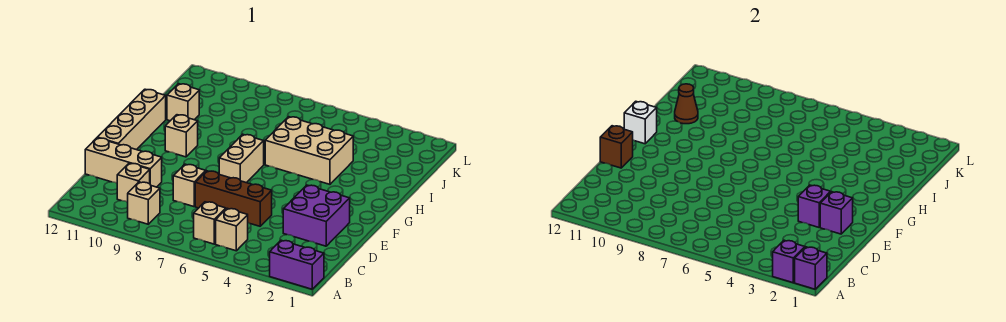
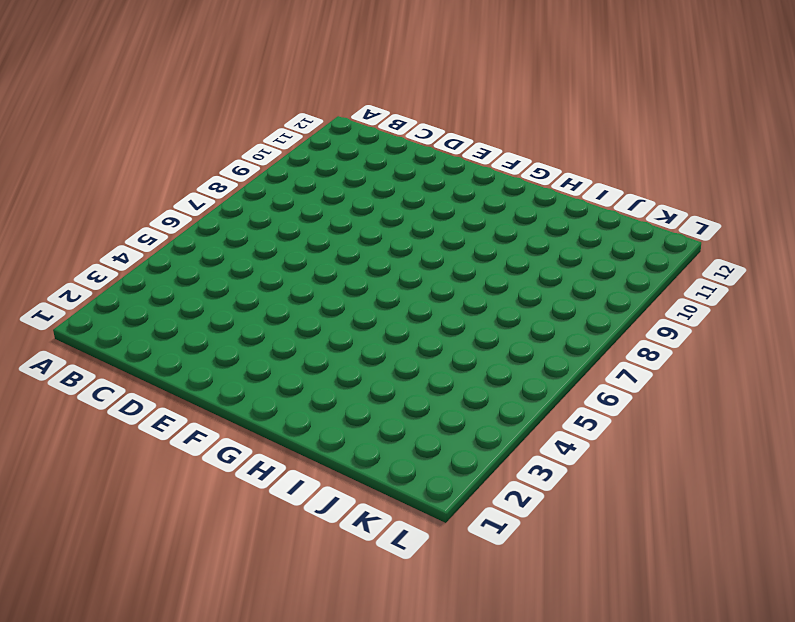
none -> purple brick A1:A2 level 1
none -> tan brick B5 level 1
none -> tan brick B6 level 1

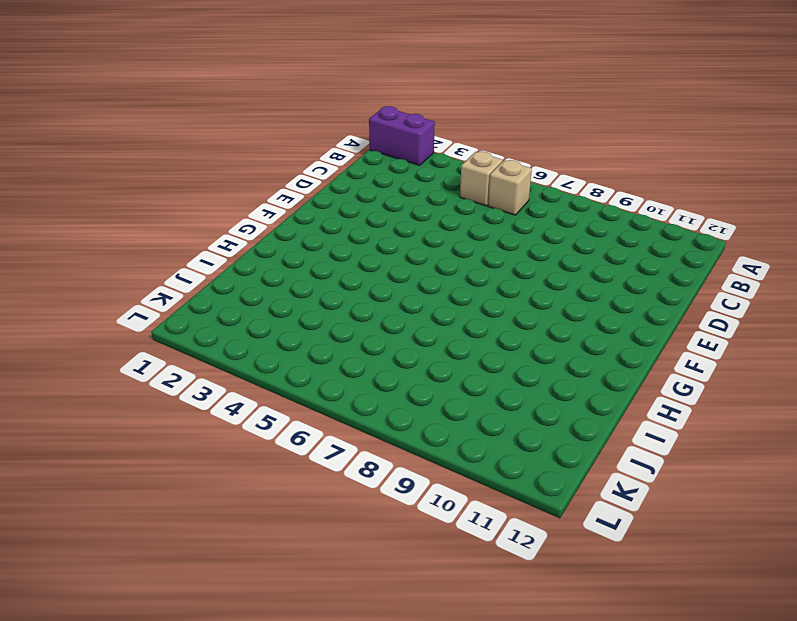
none -> tan brick B9 level 1
none -> tan brick C10 level 1
none -> purple brick D2:E3 level 1

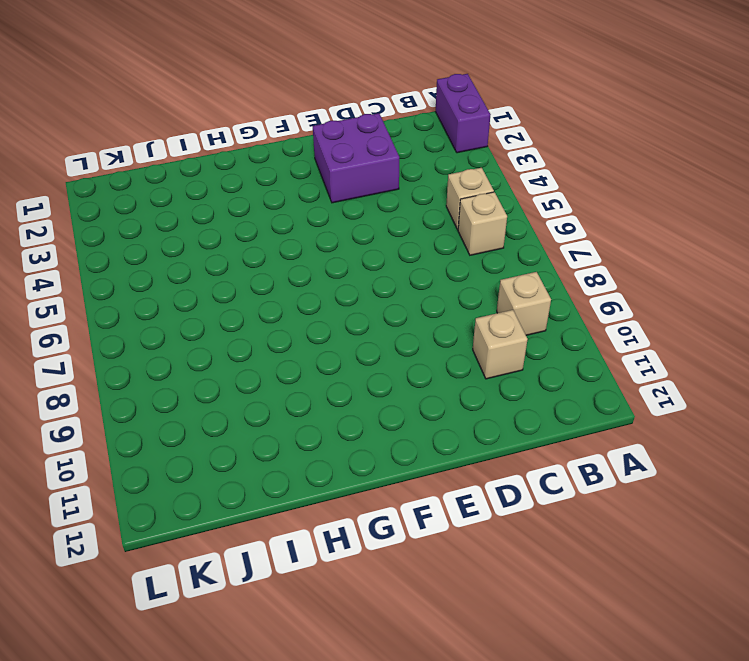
none -> brown brick D5:D7 level 1
none -> tan brick D8 level 1
none -> tan brick D10:D12 level 1

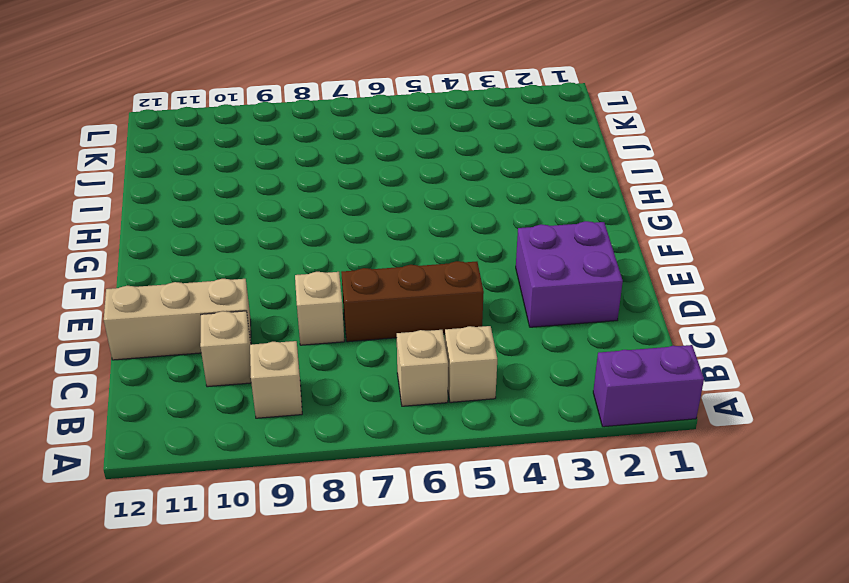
none -> tan brick E12:H12 level 1
none -> tan brick F7:G7 level 1
none -> tan brick G10 level 1

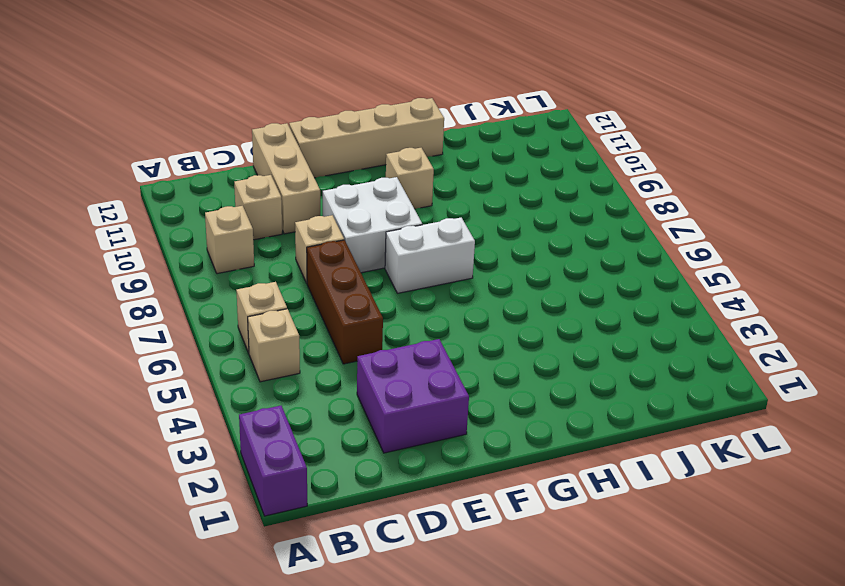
white brick E8:F9 level 1 -> none
white brick F7:G7 level 1 -> tan brick F7:G7 level 1
none -> tan brick H4:I6 level 1
none -> tan brick I11 level 1
none -> purple brick A1 level 2

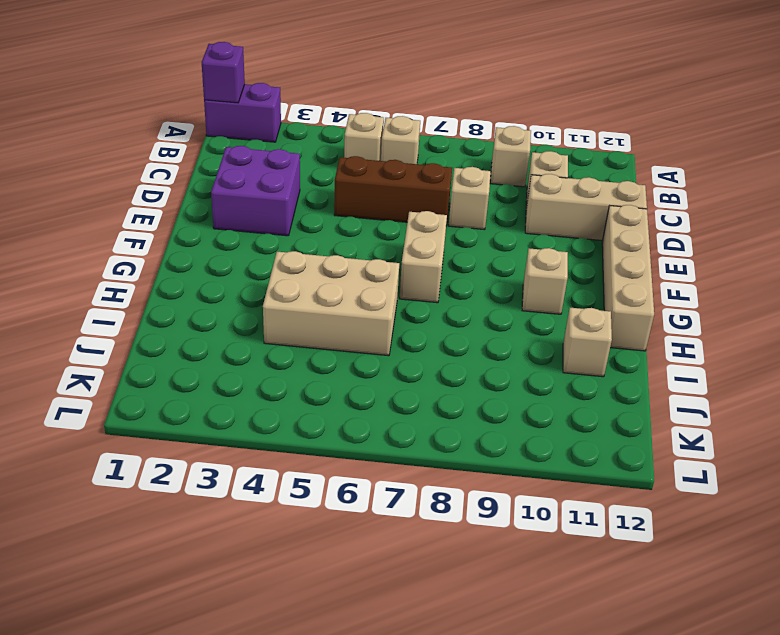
none -> purple brick A2 level 2
none -> purple brick E2 level 2
none -> purple brick E3 level 2

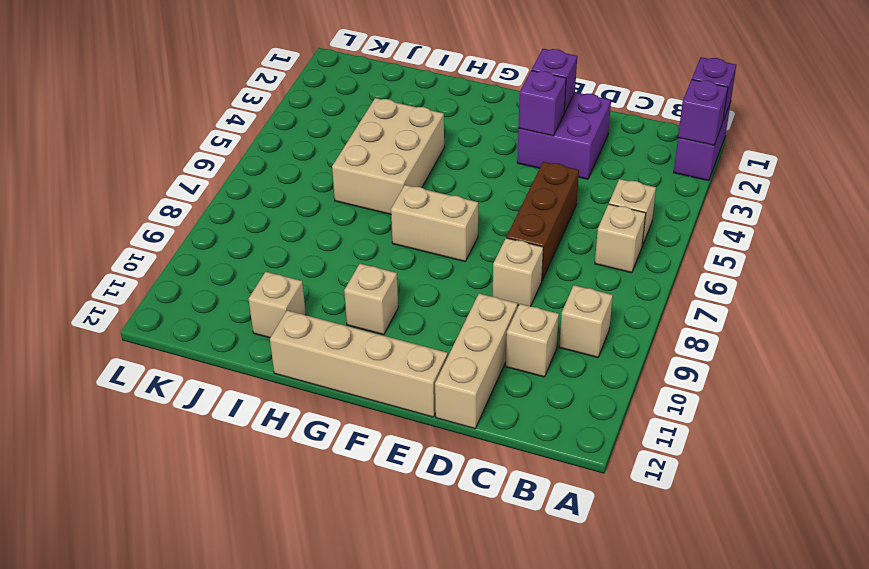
none -> brown brick E12 level 2
none -> white brick G12 level 2
none -> brown cone I11 level 2

